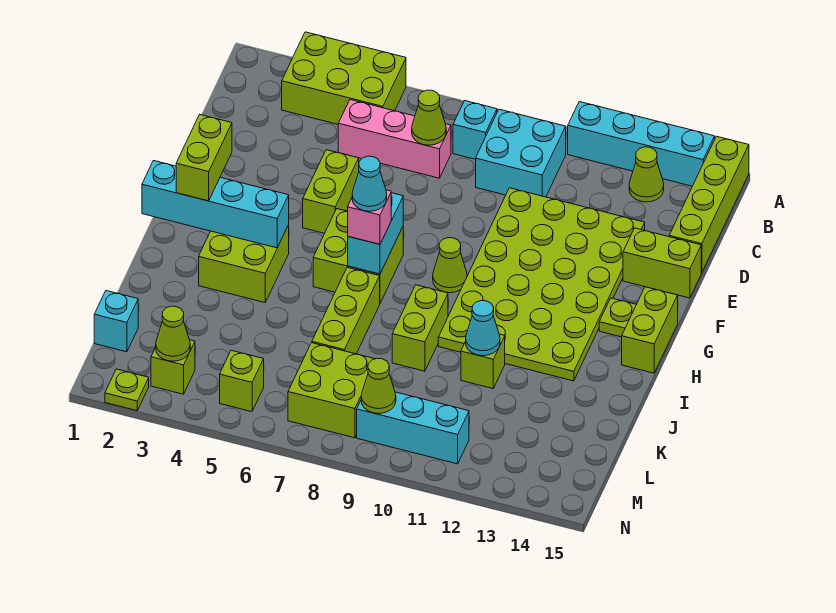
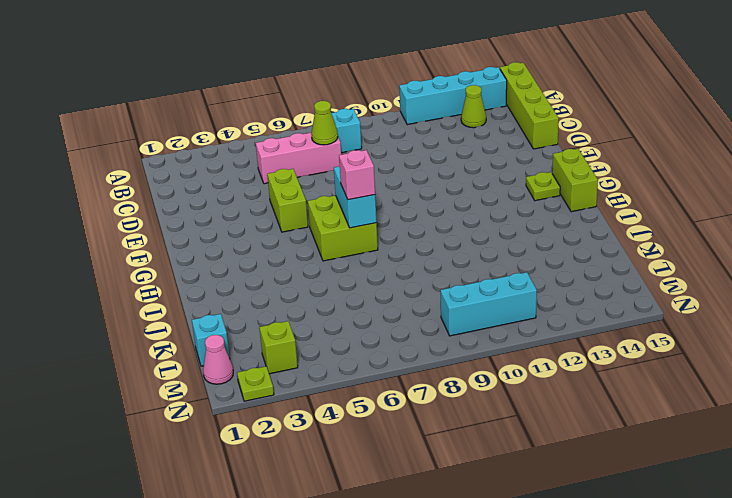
pink cone M1 level 1 -> none
none -> lime brick A3:B5 level 1
none -> cyan brick B9:C10 level 1
none -> lime plate D10:I13 level 1
none -> lime brick E14:E15 level 1

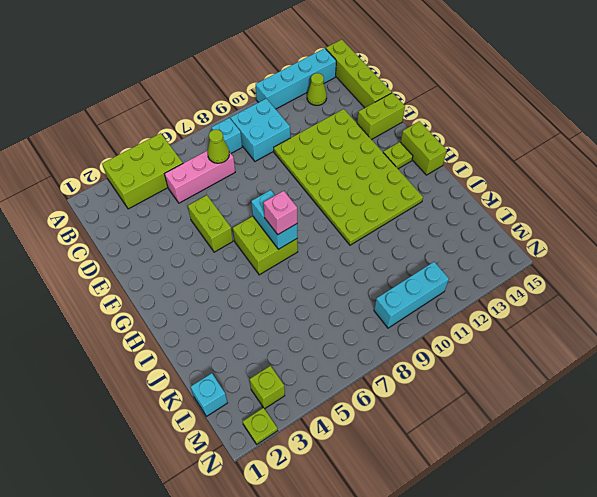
none -> lime cone G9 level 1
none -> lime brick H3:I4 level 1
none -> lime brick I7:K7 level 1
none -> lime brick I9:J9 level 1

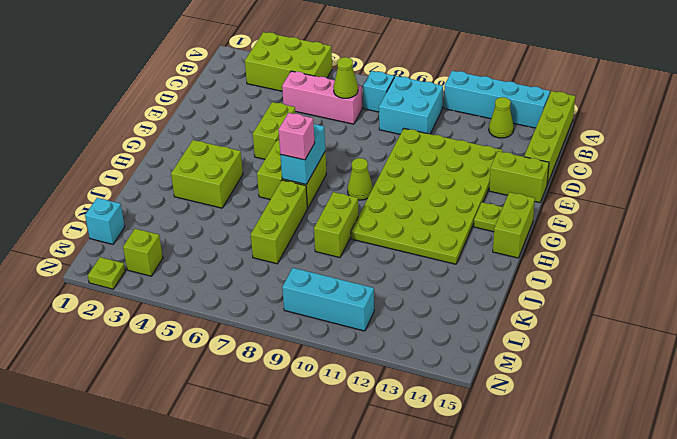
none -> lime brick J11 level 1
none -> lime brick L7:M8 level 1
none -> lime brick M5 level 1
none -> cyan brick H1:H4 level 2

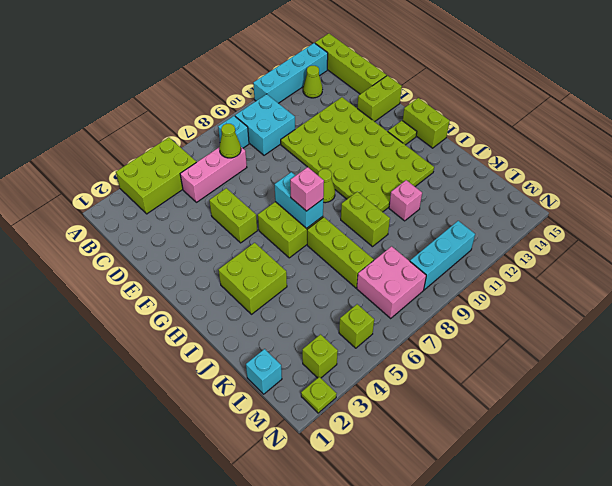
pink brick J11 level 1 -> lime brick J11 level 1
pink brick L7:M8 level 1 -> lime brick L7:M8 level 1
none -> cyan brick H1:H4 level 2
none -> cyan cone J11 level 2
none -> lime cone M3 level 2
none -> lime cone M9 level 2

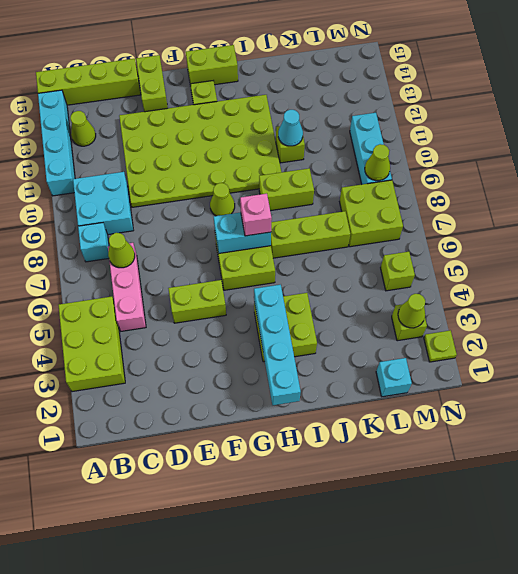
none -> lime brick G2:H2 level 3
none -> cyan cone H7 level 4

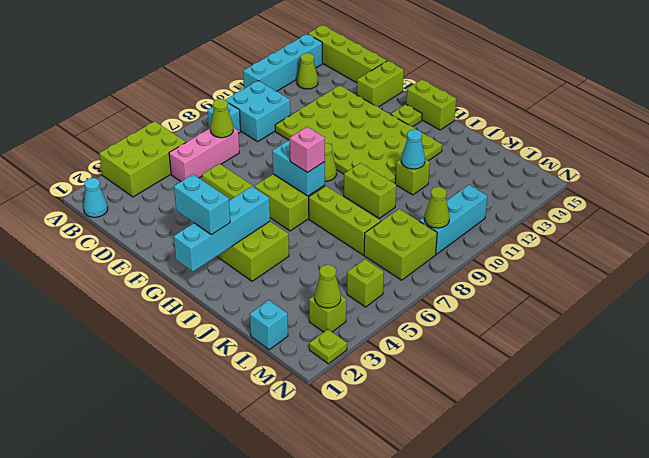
cyan cone B1 level 1 -> cyan cone H7 level 4
cyan brick G2:H2 level 3 -> lime brick G2:H2 level 3

